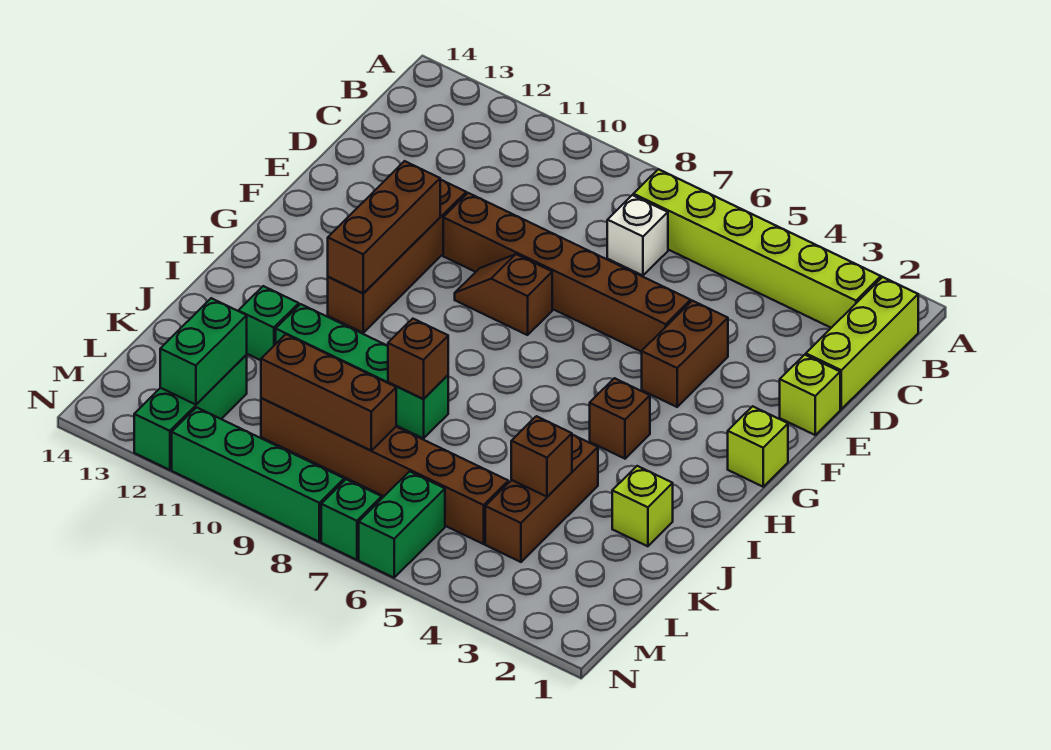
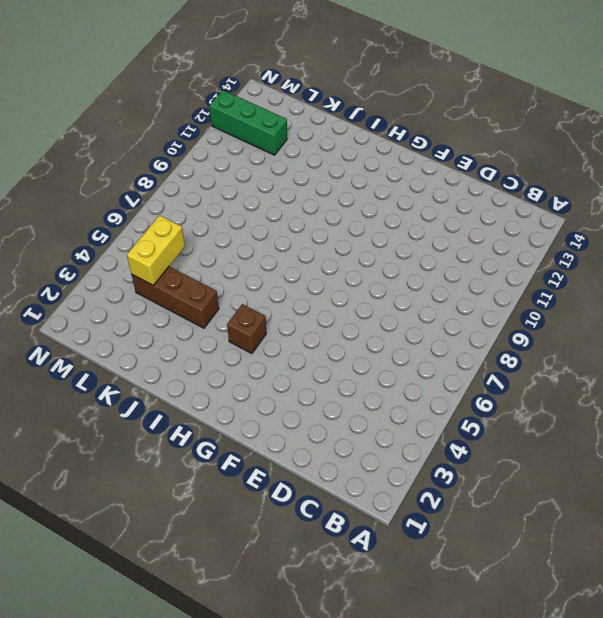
yellow brick L4:L5 level 2 -> none
none -> lime brick B1:D1 level 1
none -> lime brick B2:B7 level 1
none -> white brick C7 level 1

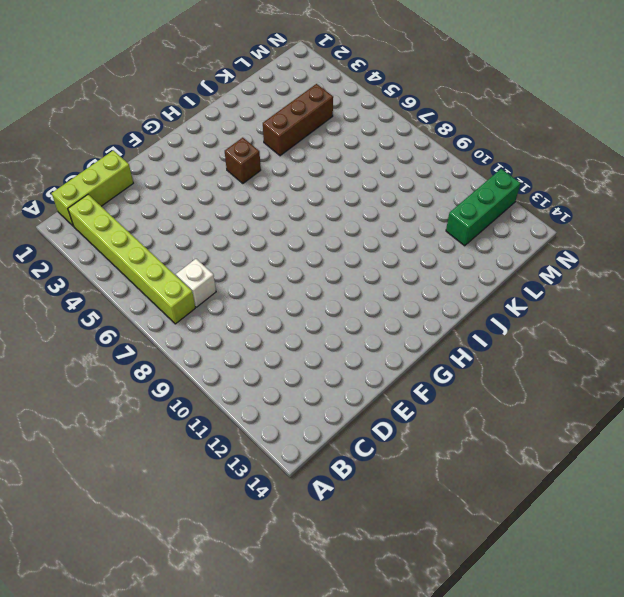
none -> lime brick E1 level 1
none -> brown brick E4:F4 level 1
none -> brown brick E5:E10 level 1

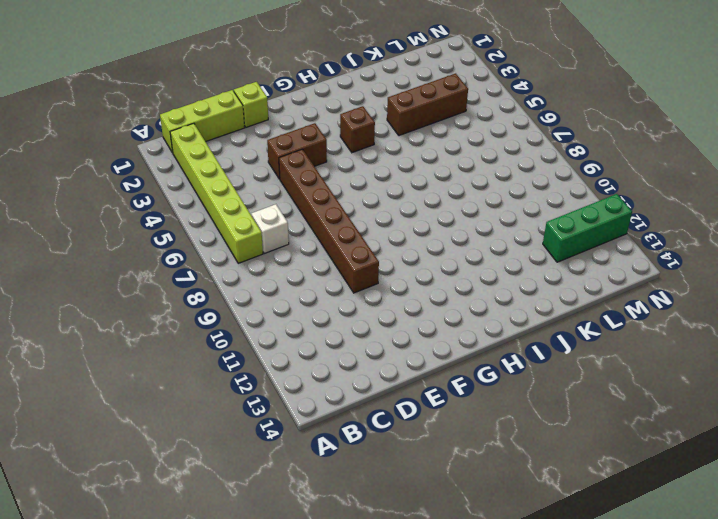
none -> brown brick E11:H11 level 1
none -> brown slope F8:F9 level 1 top 8
none -> lime brick G1 level 1

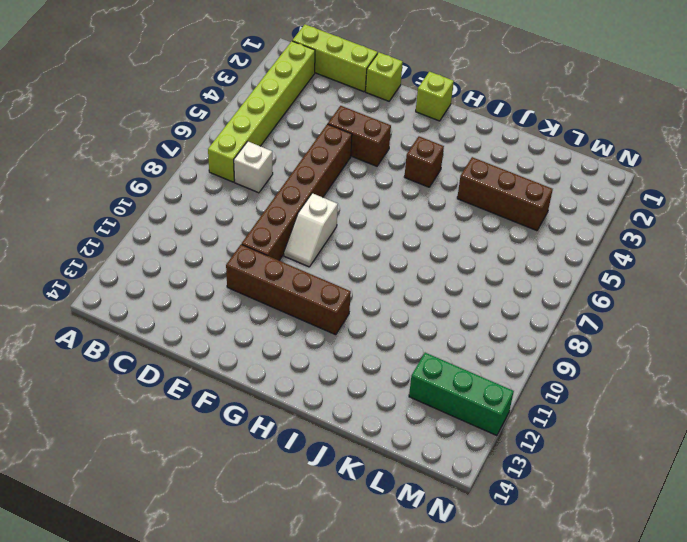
white slope F8:F9 level 1 top 8 -> brown slope F8:F9 level 1 top 8
none -> lime brick J2 level 1
none -> green brick J8:J11 level 1
none -> green brick J12 level 1

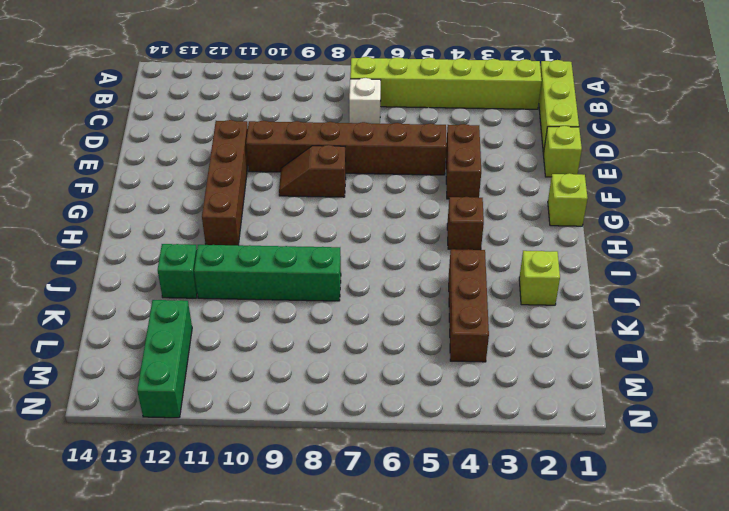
none -> brown brick L5:L10 level 1
none -> green brick M6:N6 level 1
none -> green brick N7 level 1

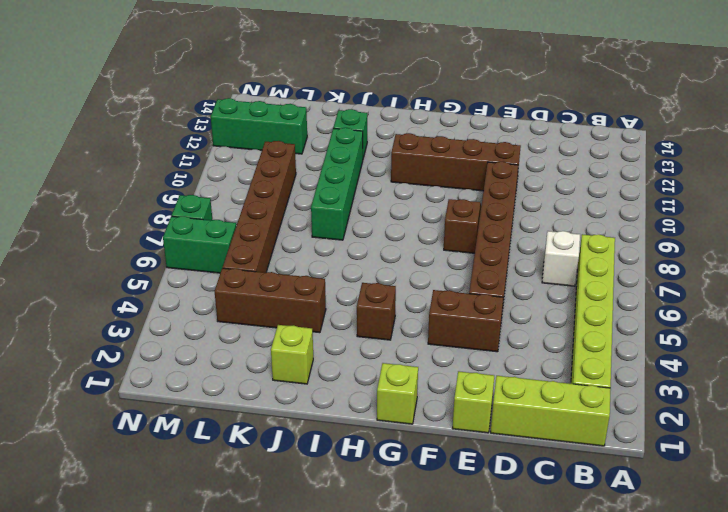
none -> green brick N8:N11 level 1
none -> brown brick F11:H11 level 2
none -> brown brick J8 level 2

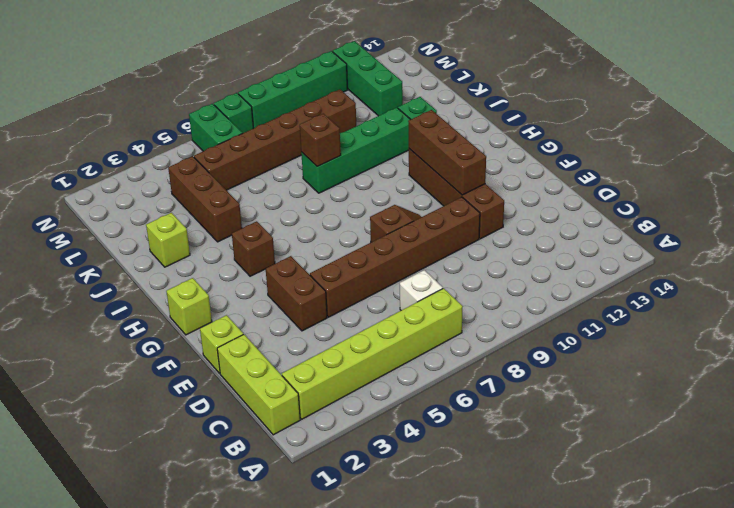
none -> brown brick K4 level 2
none -> brown brick L8:L10 level 2
none -> green brick L12:M12 level 2

